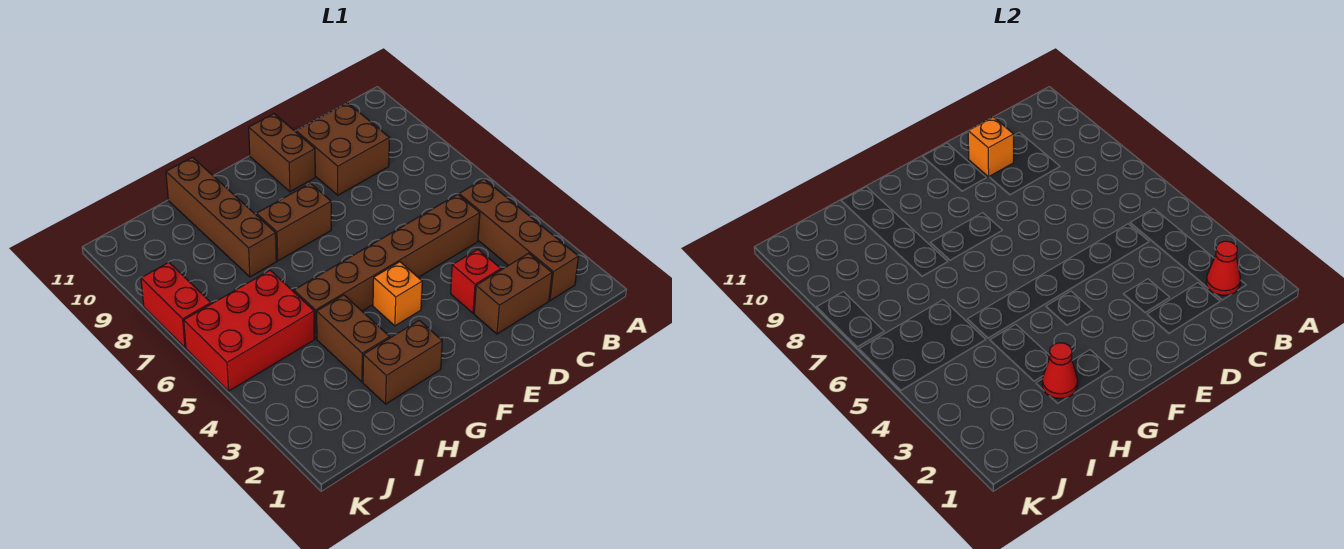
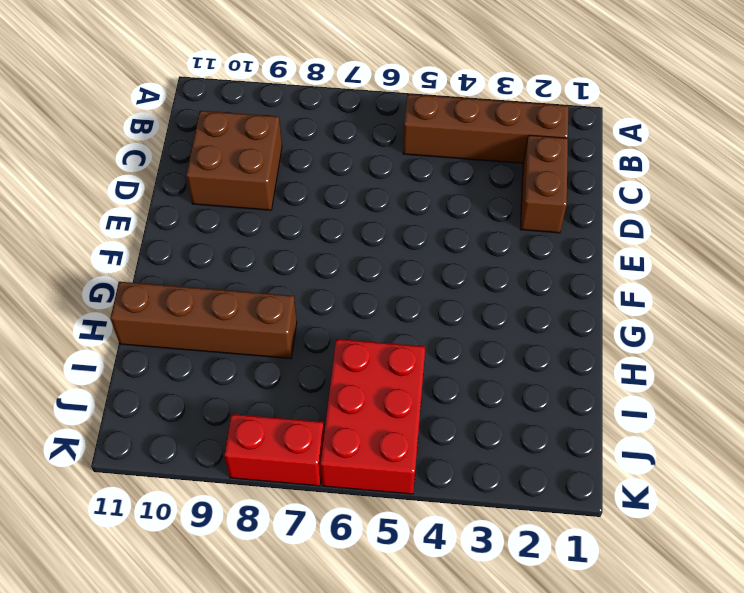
none -> brown brick C5:H5 level 1
none -> red brick D3 level 1
none -> brown brick E10:E11 level 1

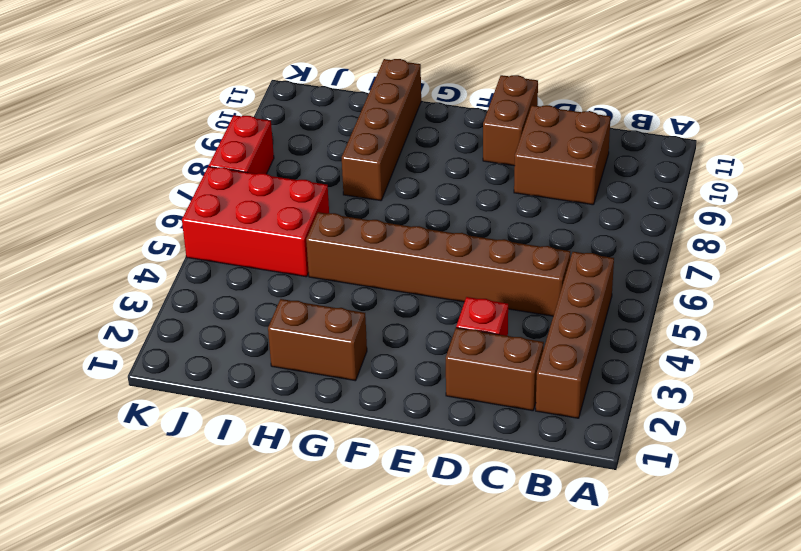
none -> orange brick F4 level 1
none -> brown brick F8:G8 level 1
none -> brown brick H3:H4 level 1

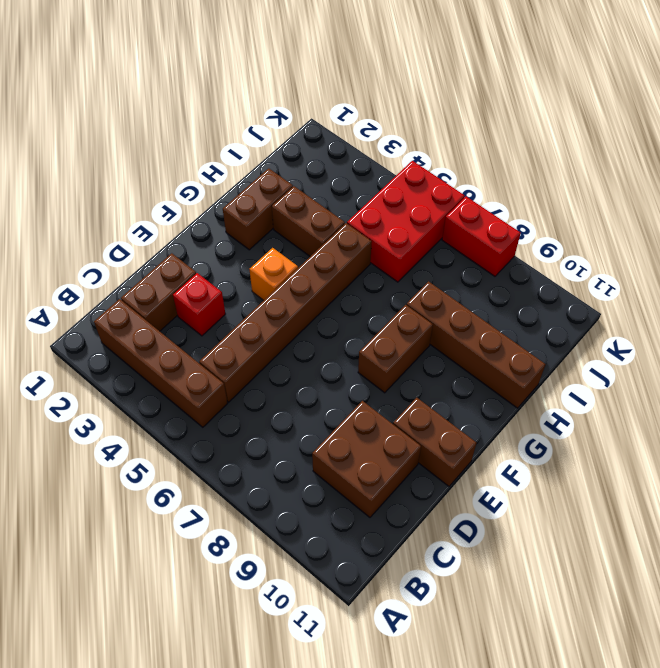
none -> red cone B2 level 2
none -> orange brick D10 level 2
none -> red cone H2 level 2

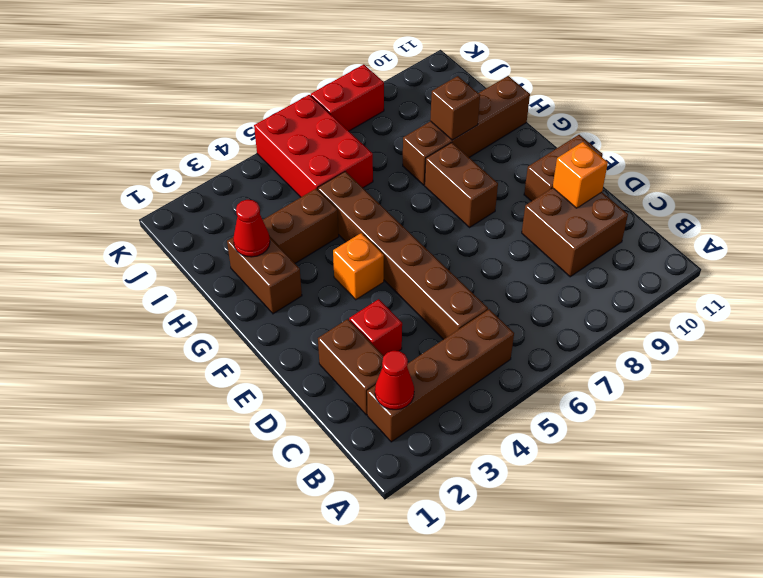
brown brick H9 level 2 -> none

